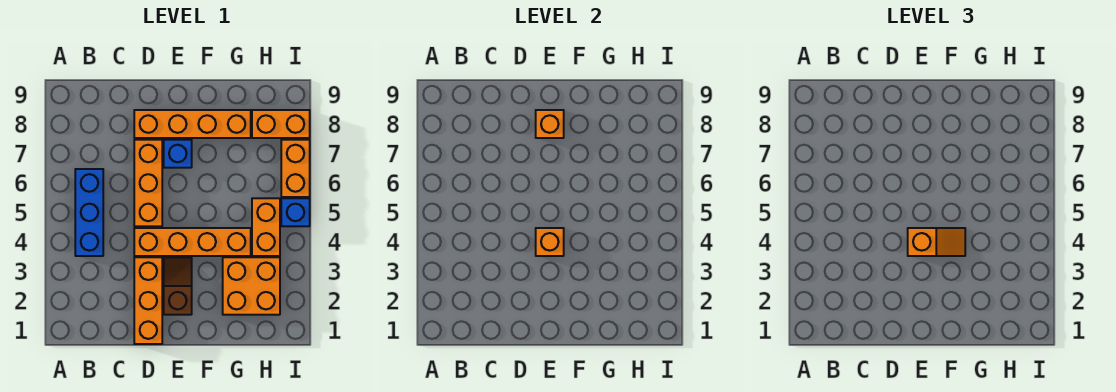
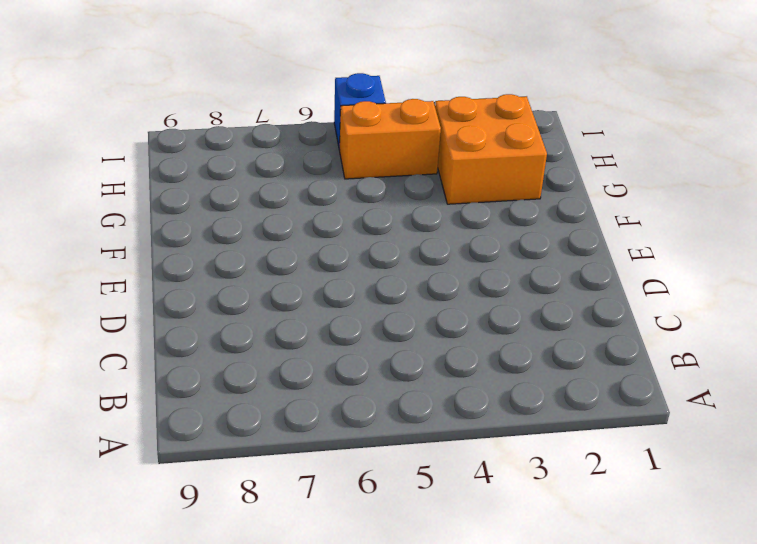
none -> blue brick B4:B6 level 1
none -> orange brick D1:D3 level 1
none -> orange brick D4:G4 level 1

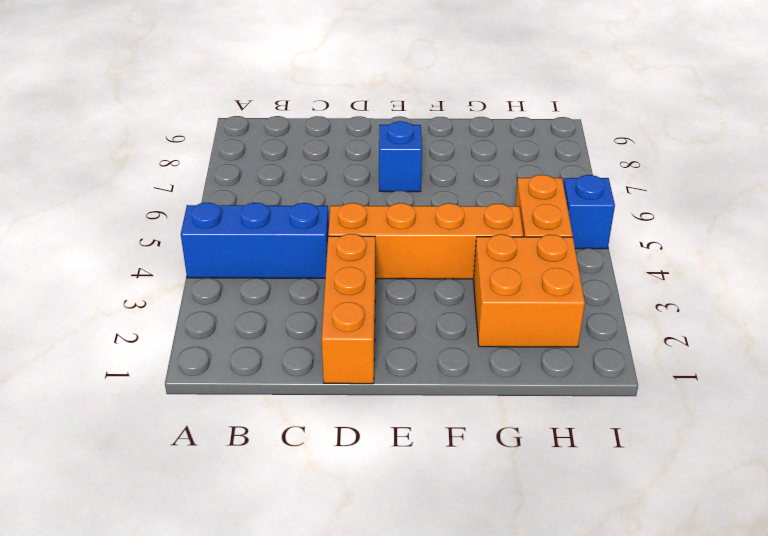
blue brick A4:C4 level 1 -> blue brick B4:B6 level 1
none -> orange brick D5:D7 level 1
none -> orange brick D8:G8 level 1
none -> brown slope E2:E3 level 1 top 2

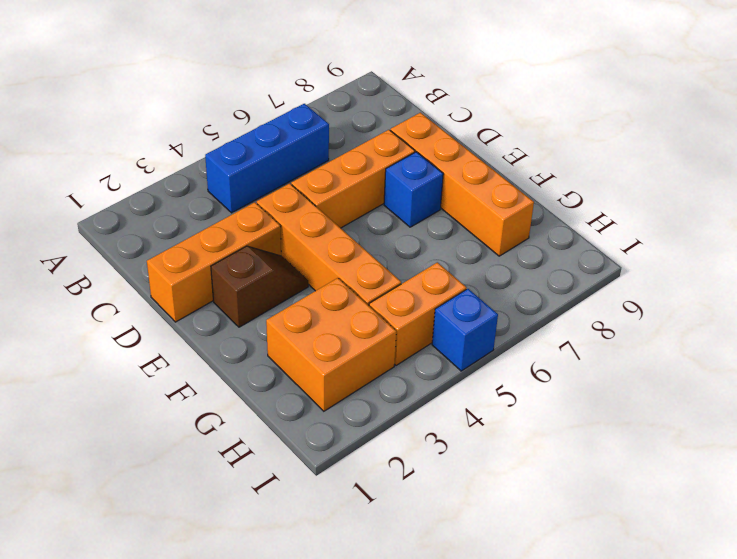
none -> orange brick H8:I8 level 1
none -> orange brick I6:I7 level 1
none -> orange brick E4 level 2

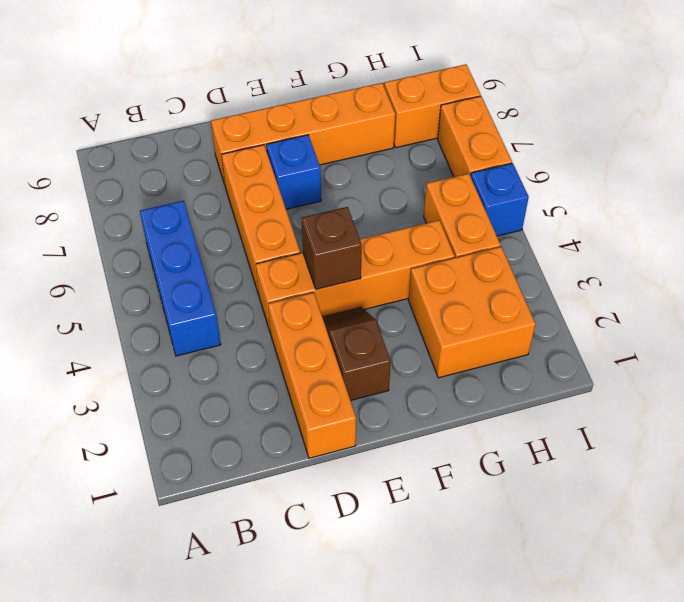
brown brick E4 level 2 -> orange brick E4 level 2
none -> orange brick E8 level 2
none -> orange slope E4:F4 level 3 top E

